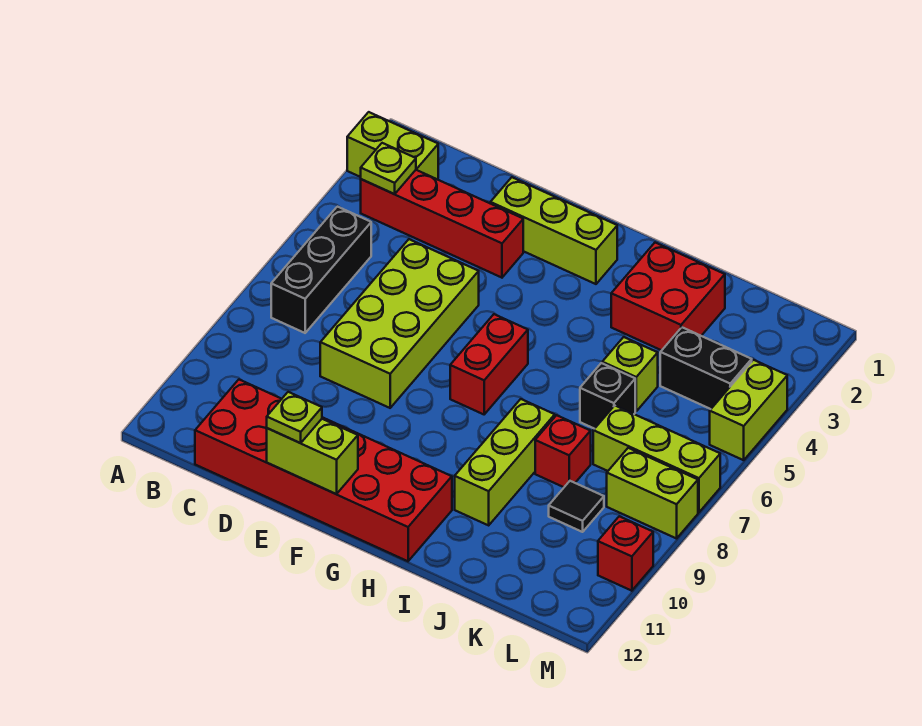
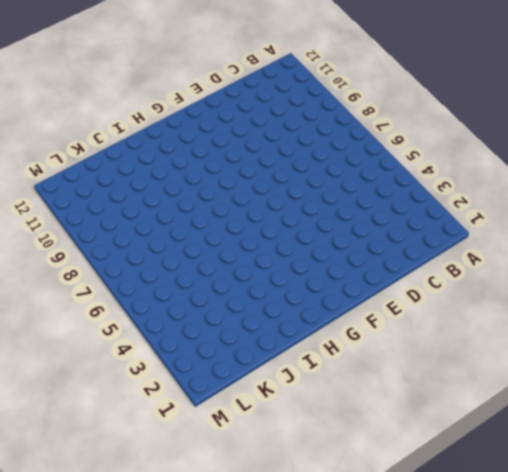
none -> lime brick A2:B2 level 1
none -> red brick B3:E3 level 1
none -> black brick B5:B7 level 1

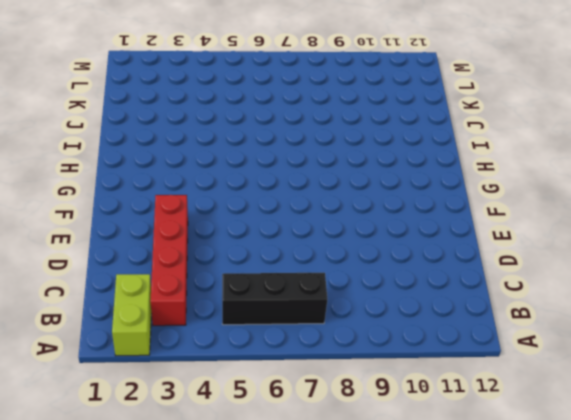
none -> red brick C11:H12 level 1
none -> lime brick D5:E8 level 1
none -> lime brick E2:G2 level 1

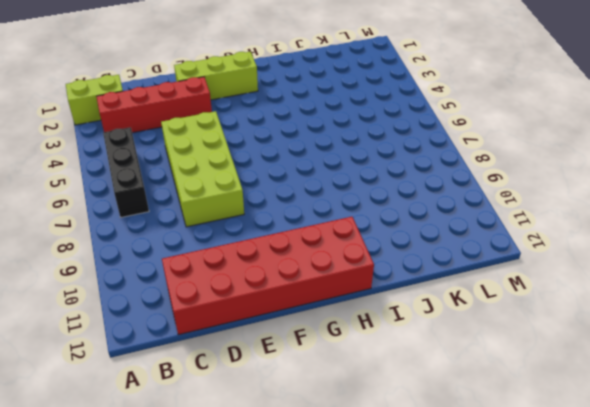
none -> red brick G6:G7 level 1
none -> red brick I2:J3 level 1
none -> lime brick I8:I10 level 1

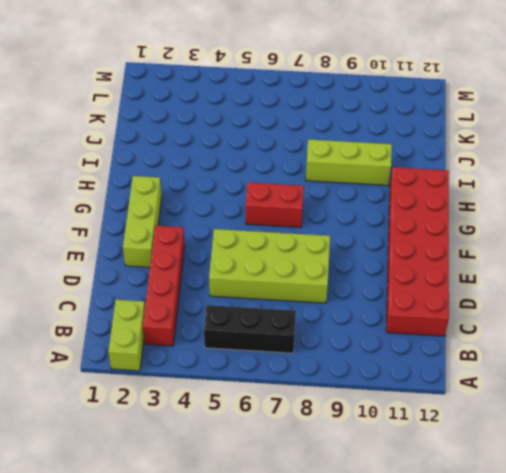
none -> red brick I2:J3 level 1
none -> lime brick J5 level 1
none -> black brick J6 level 1

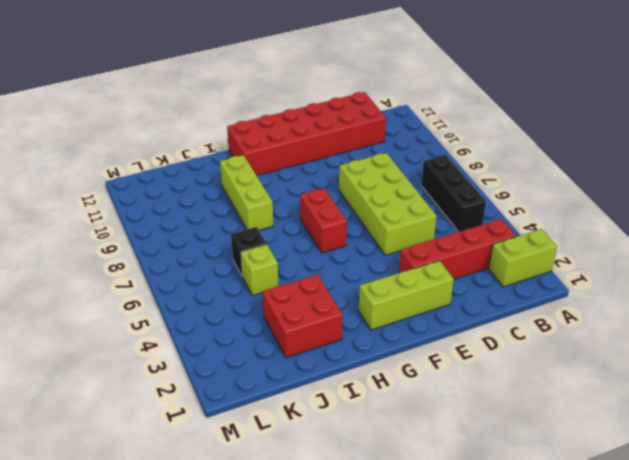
none -> red brick J8 level 1
none -> black brick K4:L4 level 1
none -> lime brick K7:M7 level 1

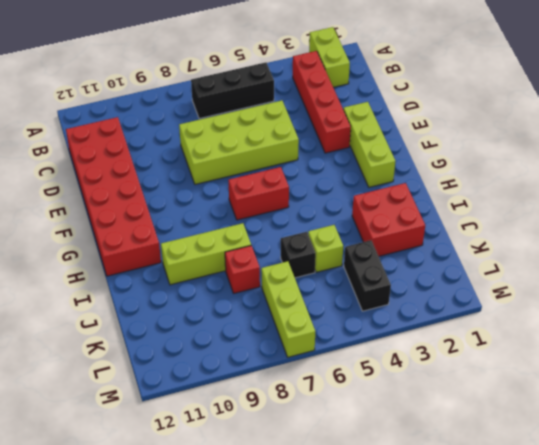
none -> black tile K9 level 1
none -> lime brick L8:M8 level 1
none -> lime brick M4:M5 level 1

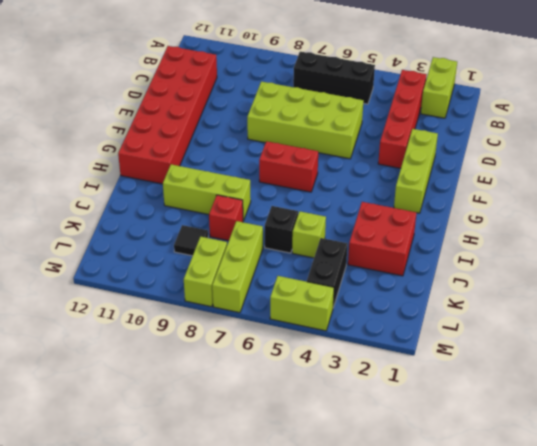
none -> red brick M10 level 1
none -> lime plate B3 level 2
none -> lime brick E12:F12 level 2

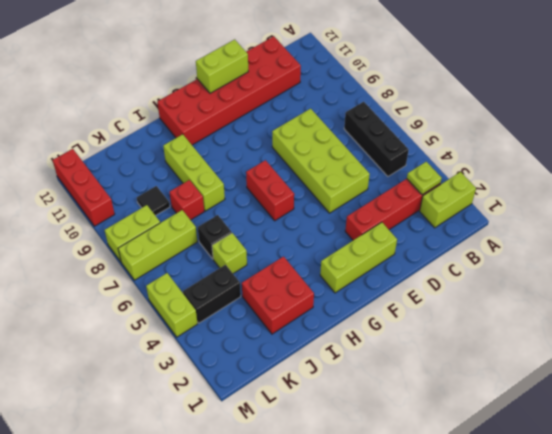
red brick M10:M12 level 1 -> red brick M10 level 1
none -> lime plate E12 level 3

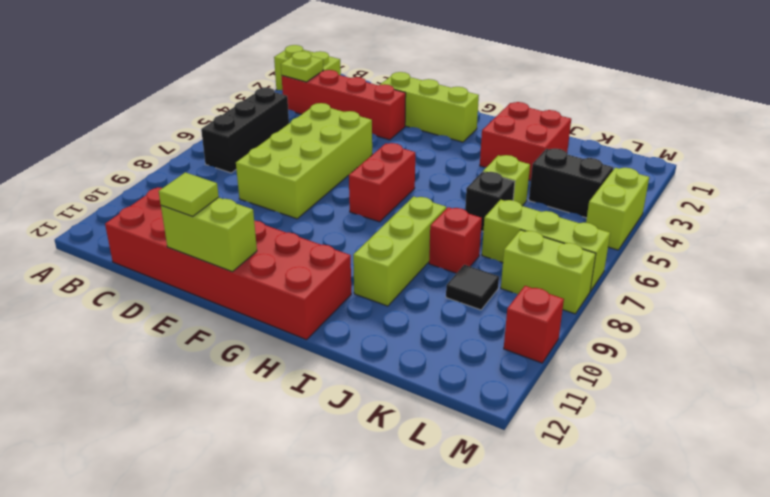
lime tile E12 level 3 -> lime plate E12 level 3

